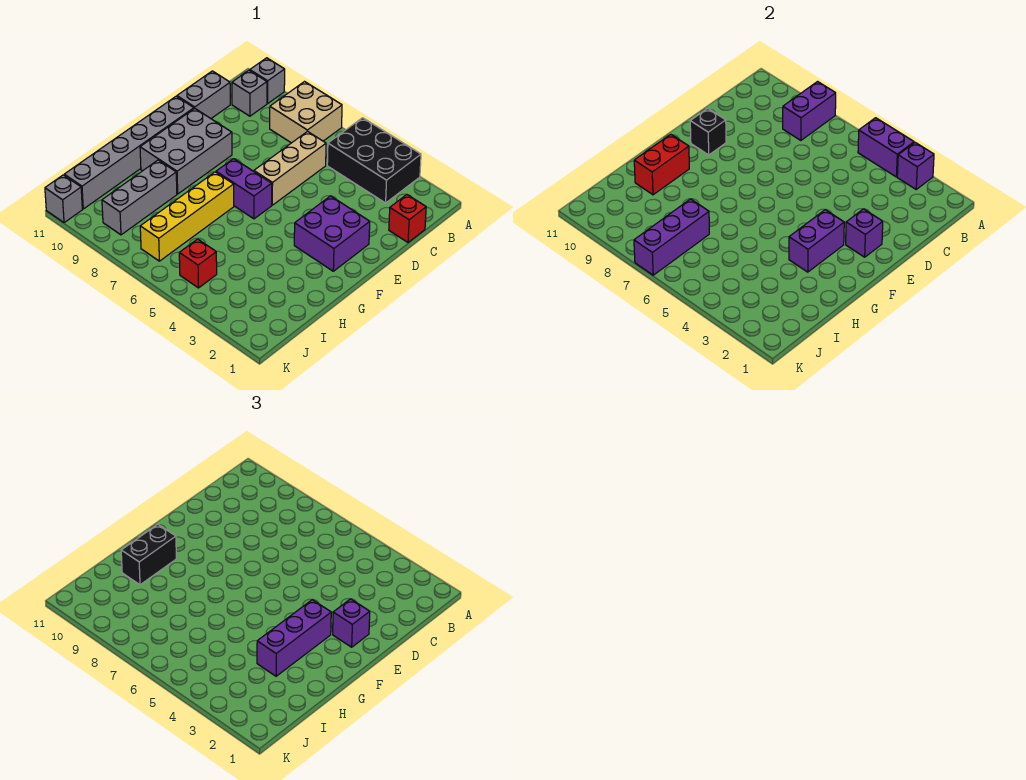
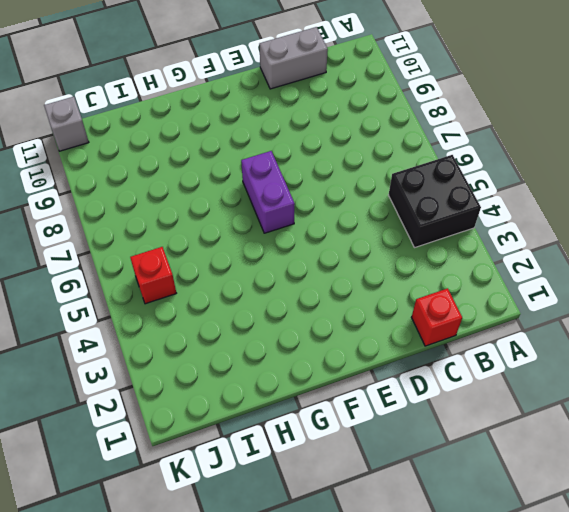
black brick A4:B5 level 1 -> black brick A3:B5 level 1
none -> tan brick A7:B8 level 1
none -> grey brick A10 level 1
none -> grey brick B10 level 1

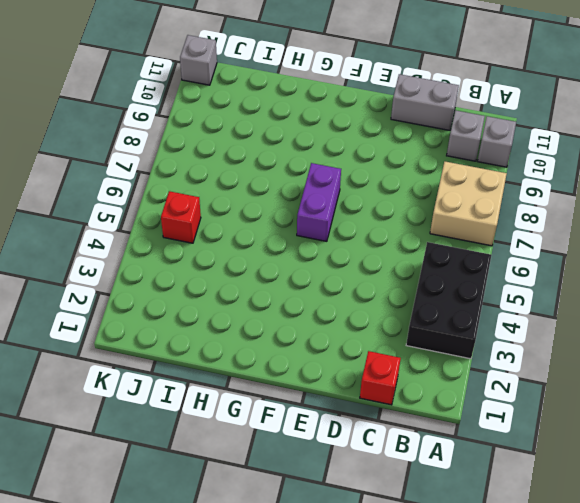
none -> tan brick C6:E6 level 1
none -> purple brick E2:F3 level 1
none -> grey brick E9:G10 level 1

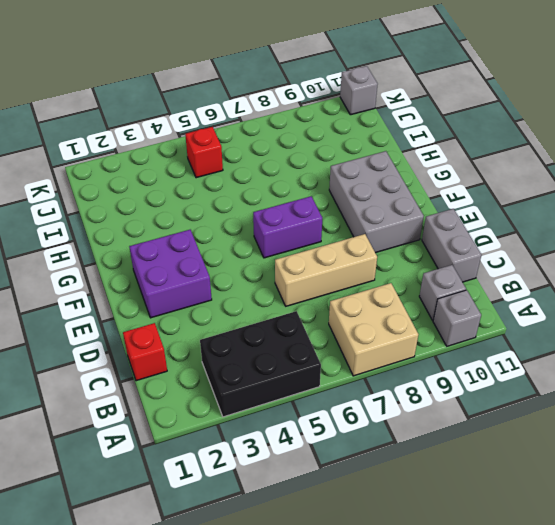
tan brick D6:D8 level 1 -> tan brick C6:E6 level 1
none -> grey brick E11:J11 level 1
none -> yellow brick G7:J7 level 1
none -> grey brick H9:J9 level 1

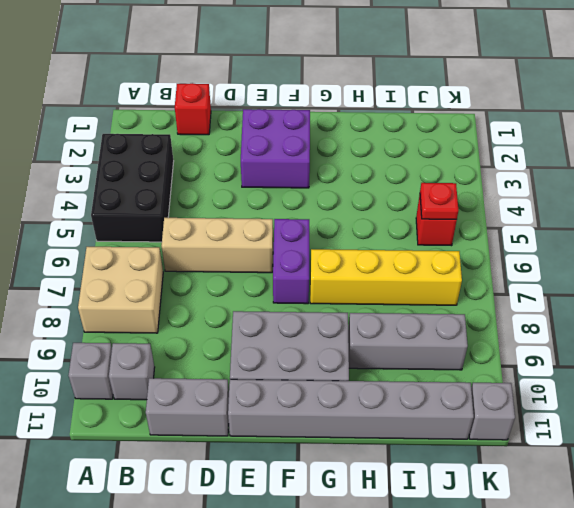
red plate J5 level 2 -> none
none -> purple brick A3 level 2
none -> purple brick A4:A5 level 2
none -> purple brick A8:B8 level 2

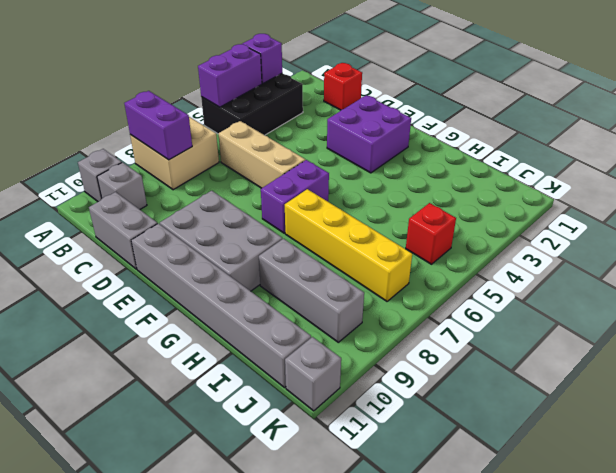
none -> purple brick E2 level 2
none -> black brick E10 level 2
none -> purple brick F3:G3 level 2

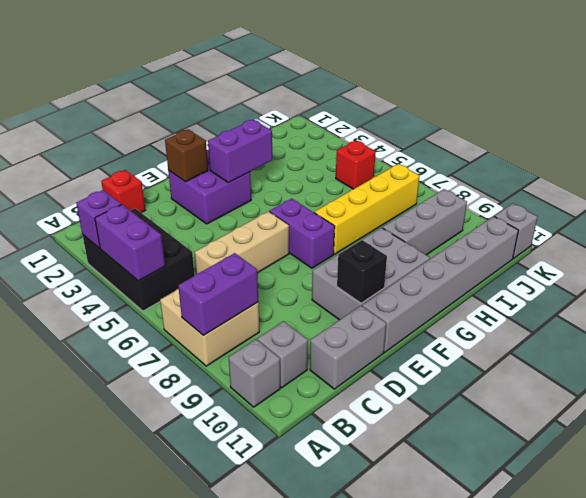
brown brick E2 level 2 -> purple brick E2 level 2
none -> red brick G10:H10 level 2
none -> purple brick I7:K7 level 2
none -> purple brick E2 level 3

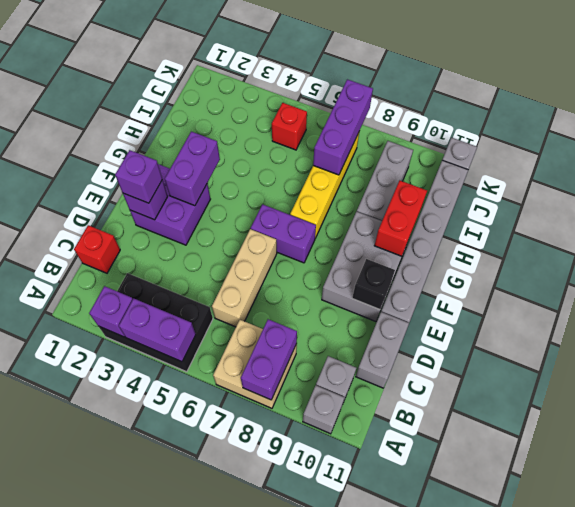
none -> purple brick F3:H3 level 3
none -> black brick G10:H10 level 3

